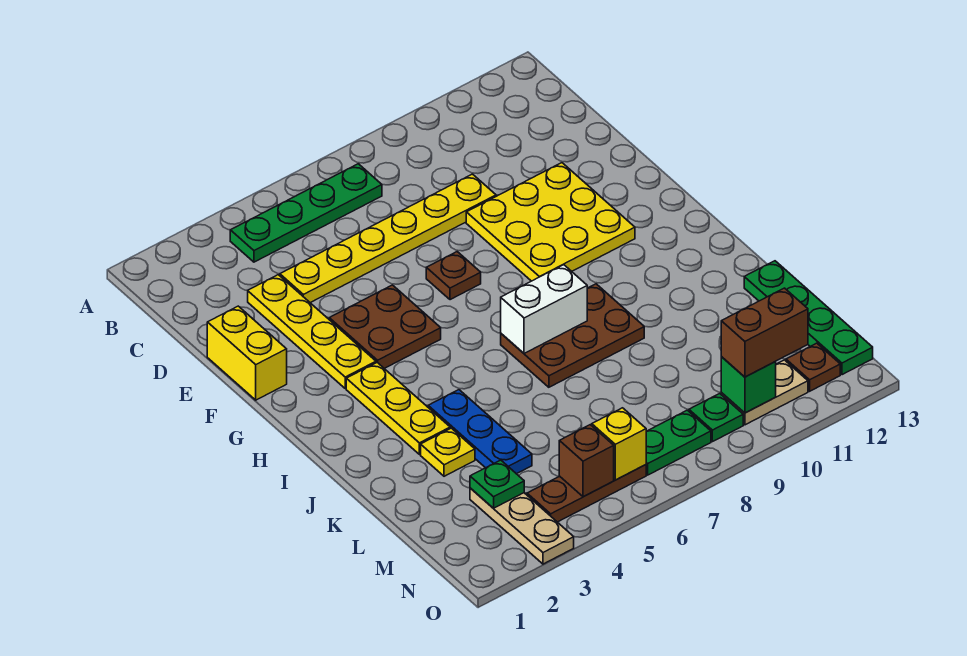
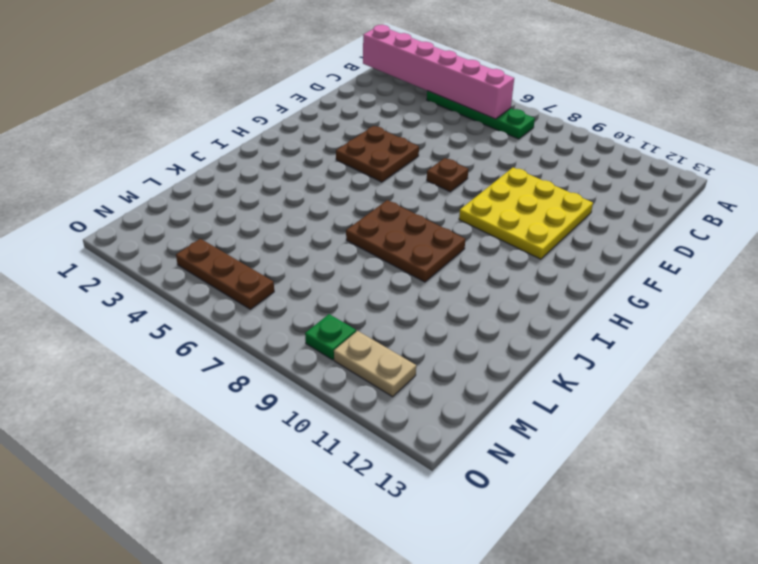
pink brick B1:B6 level 2 -> none
none -> yellow plate D3:G3 level 1
none -> yellow plate D4:D9 level 1
none -> yellow brick E1:F1 level 1

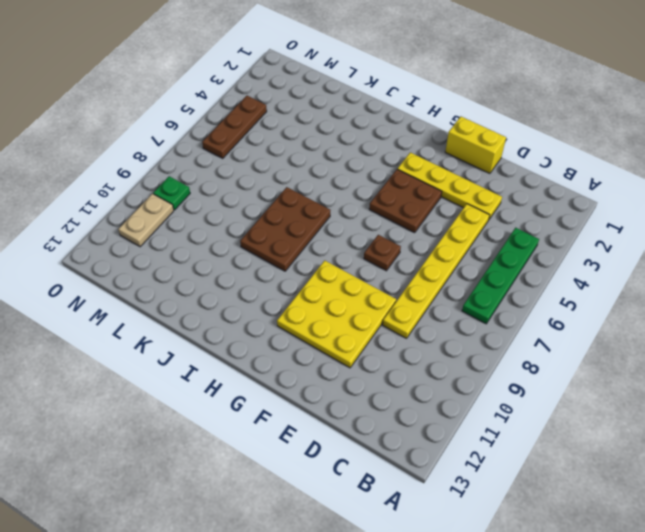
none -> yellow plate H3:J3 level 1
none -> blue plate J4:L4 level 1
none -> yellow plate K3 level 1

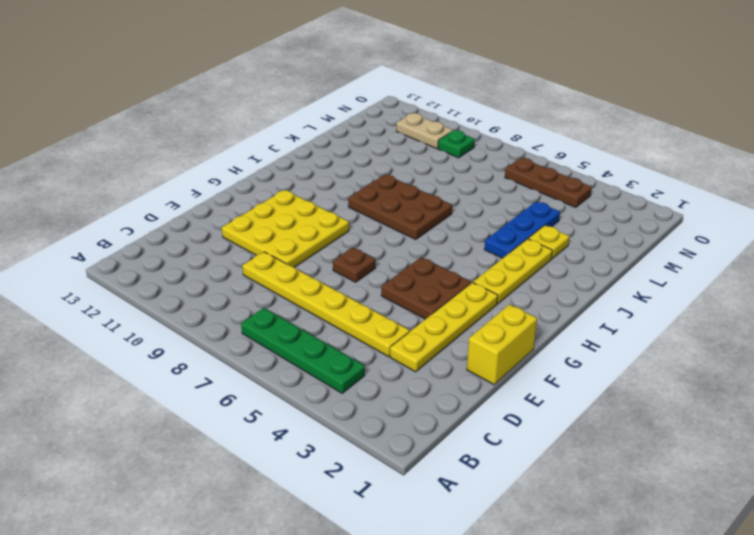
none -> green plate K13:N13 level 1
none -> tan plate M3:O3 level 1
none -> green plate N7:N8 level 1

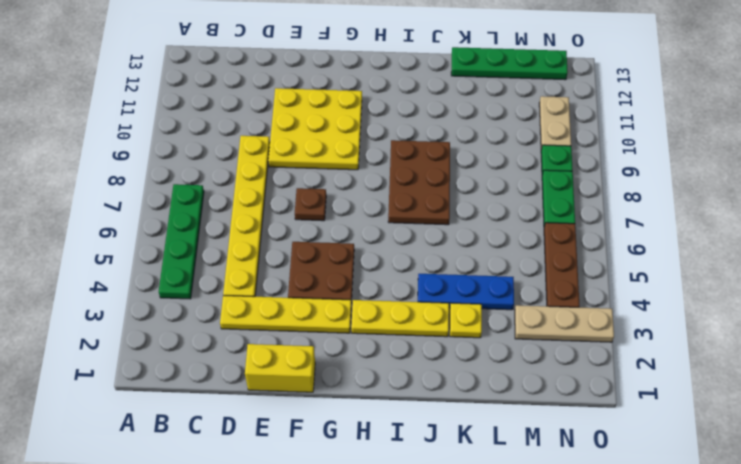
none -> brown plate N12 level 1
none -> white brick I7:I8 level 2
none -> green plate M3 level 2

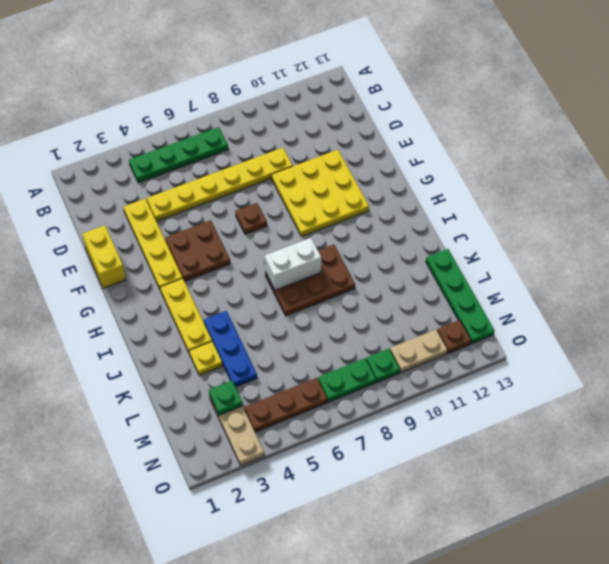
none -> brown brick N5 level 2
none -> yellow brick N6 level 2
none -> green brick N10 level 2

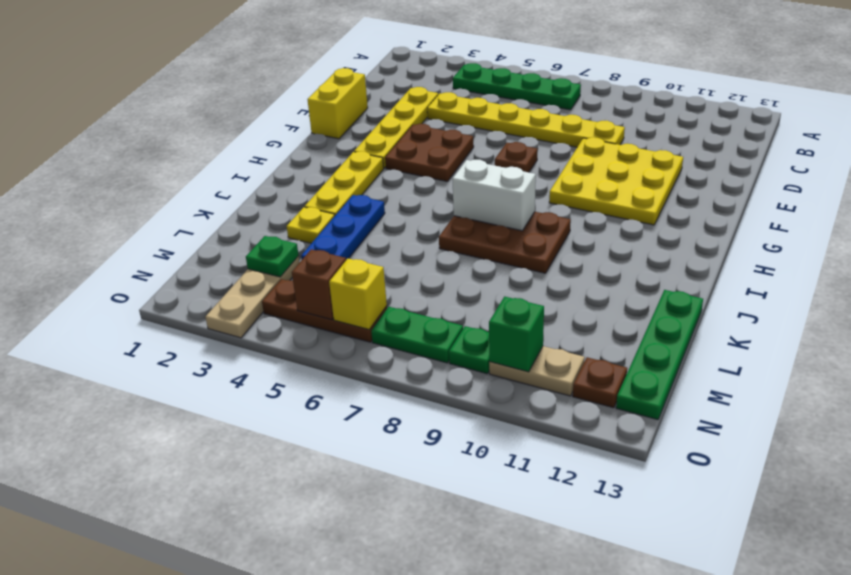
none -> brown brick N10:N11 level 3

